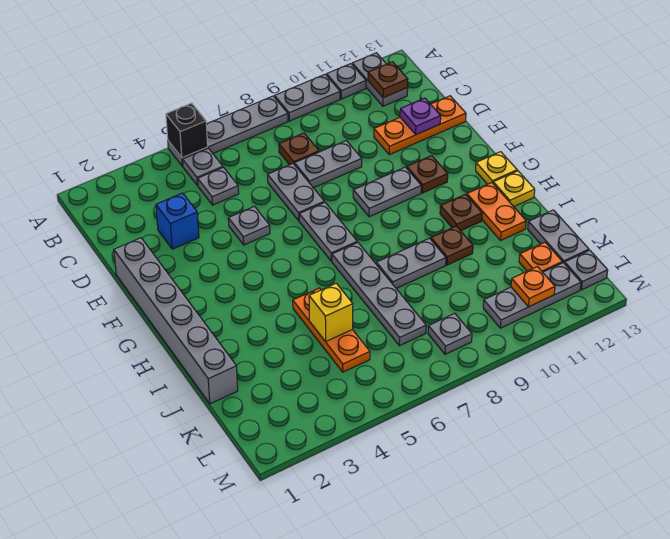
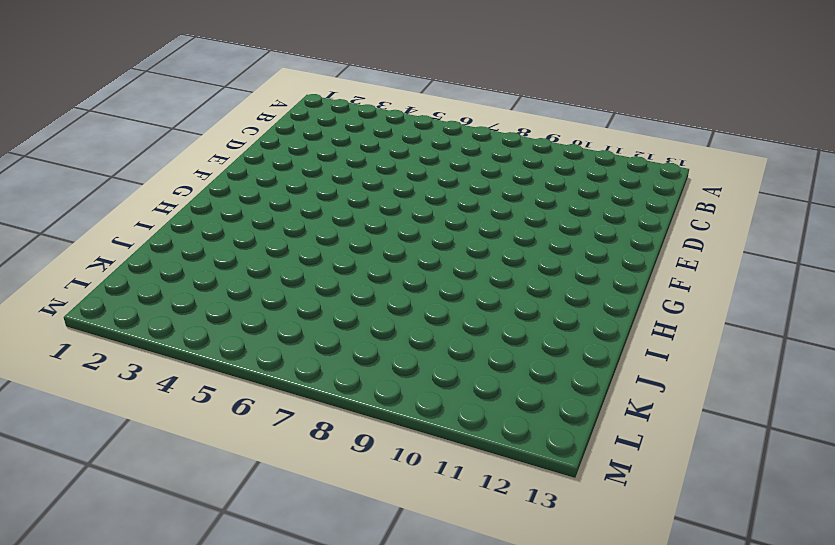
none -> grey plate A5:A8 level 1
none -> grey plate A9:A10 level 1
none -> grey plate A11 level 1
none -> grey plate A12:B12 level 1

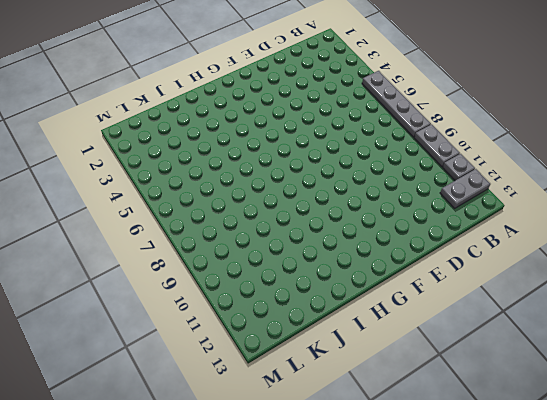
none -> grey plate B5 level 1
none -> grey plate C5 level 1
none -> brown plate C8 level 1
none -> blue brick D3 level 1

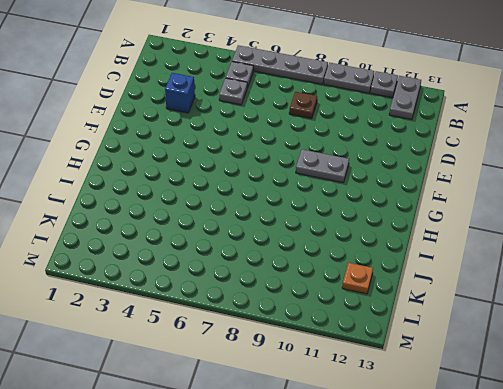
none -> grey plate D7:E7 level 1
none -> grey plate D8:D9 level 1
none -> orange plate D11:D13 level 1
none -> grey brick E1:J1 level 1

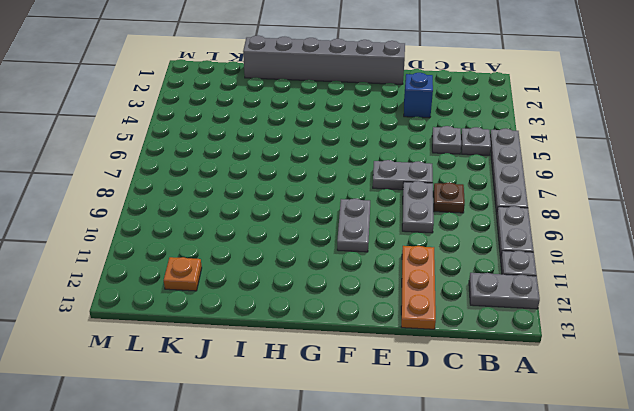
none -> grey plate E5 level 1
none -> grey plate F7:G7 level 1
none -> brown plate F11 level 1
none -> yellow plate G13 level 1

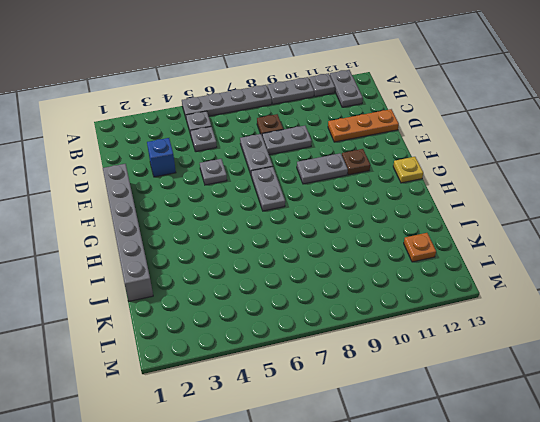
none -> grey plate H7:K7 level 1
none -> brown plate H11 level 1
none -> orange plate H12:I12 level 1
none -> yellow plate H13 level 1

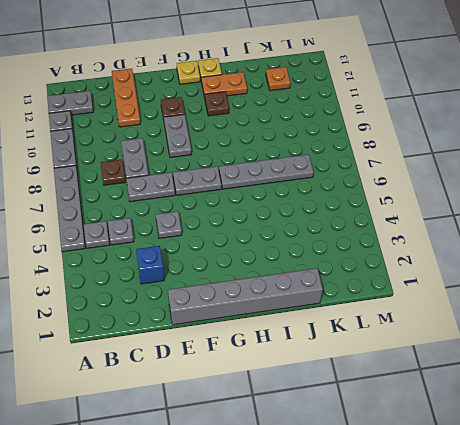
none -> orange plate I5:K5 level 1
none -> grey plate I8:I9 level 1
none -> brown plate I10 level 1
none -> grey plate J13:K13 level 1

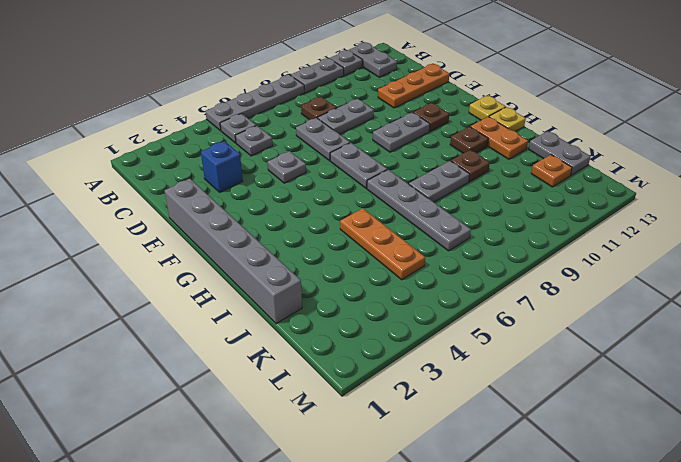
none -> grey plate L8 level 1
none -> grey plate L10:L12 level 1
none -> grey plate L13 level 1
none -> black brick A5 level 2

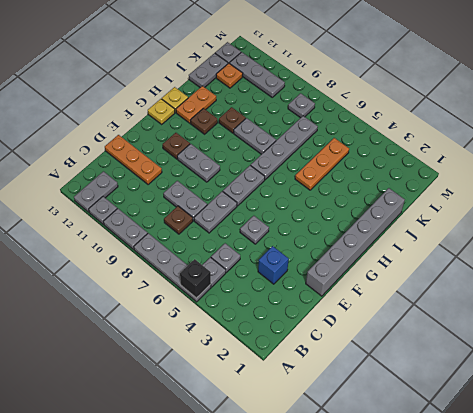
none -> brown plate B12 level 2
none -> purple plate D12 level 2
none -> yellow brick J5 level 2
none -> orange plate L11 level 2

